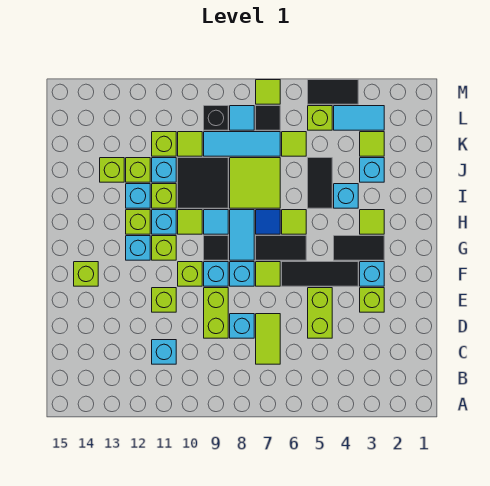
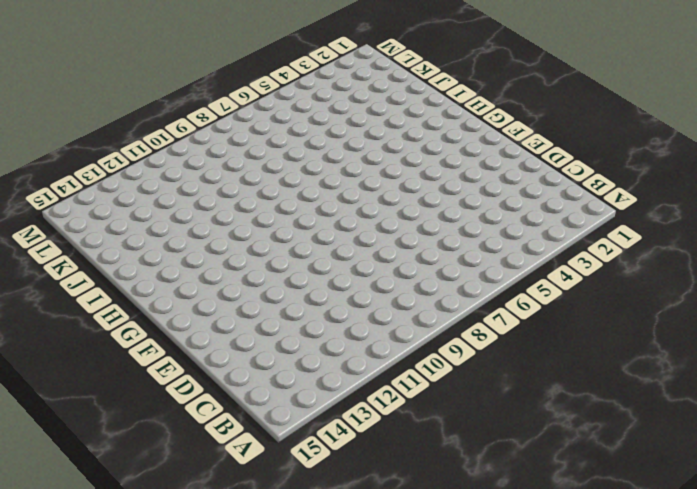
none -> lime tile C7:D7 level 1
none -> cyan brick C11 level 1
none -> lime brick D5:E5 level 1
none -> cyan brick D8 level 1

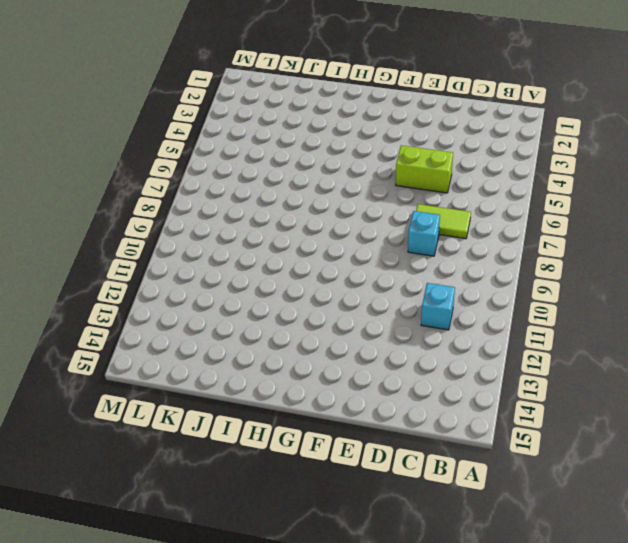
none -> lime brick D9:E9 level 1
none -> lime brick E3 level 1
none -> lime brick E11 level 1
none -> cyan brick F3 level 1

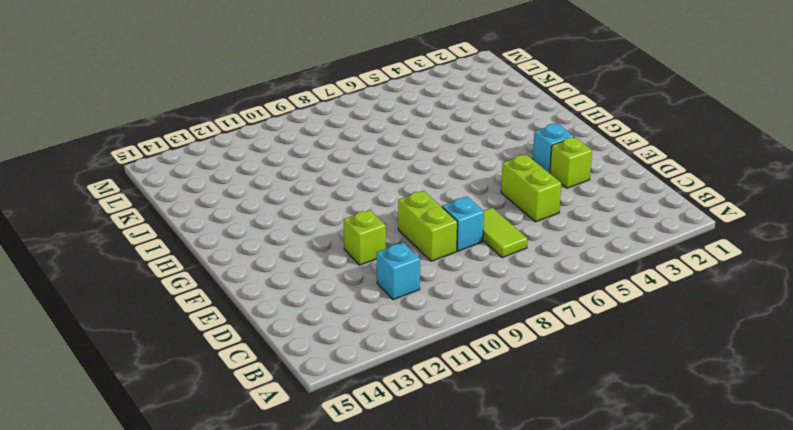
none -> black tile F4:F6 level 1
none -> lime tile F7 level 1
none -> cyan brick F8 level 1
none -> cyan brick F9 level 1

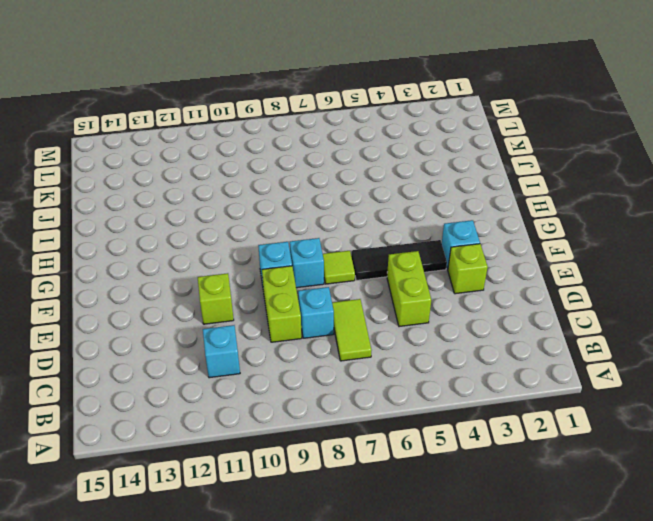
none -> lime brick F10 level 1
none -> lime brick F14 level 1
none -> black tile G3:G4 level 1
none -> black tile G6:G7 level 1

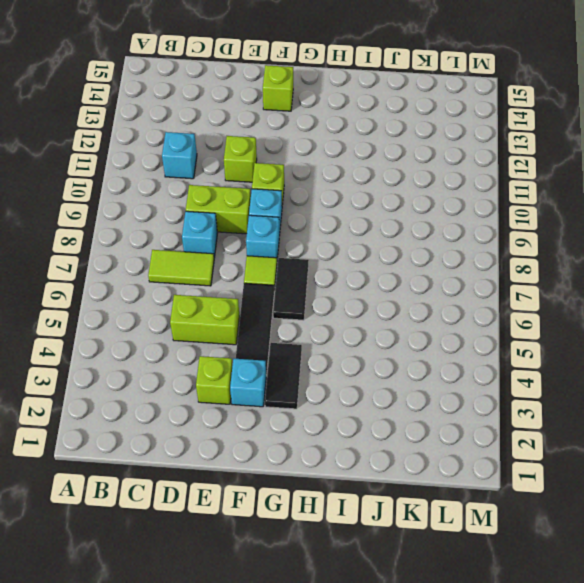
none -> cyan tile G8:H8 level 1
none -> black tile G9 level 1
none -> lime brick G11 level 1
none -> cyan brick G12 level 1

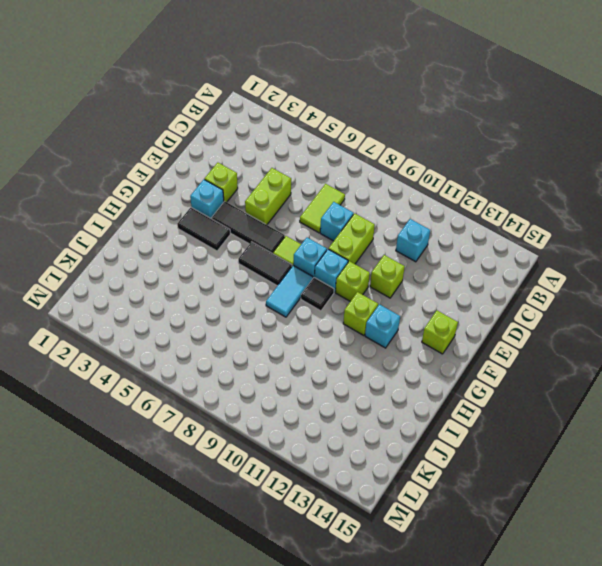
none -> lime tile H3 level 1
none -> lime tile H6 level 1
none -> blue tile H7 level 1
none -> cyan tile H9 level 1

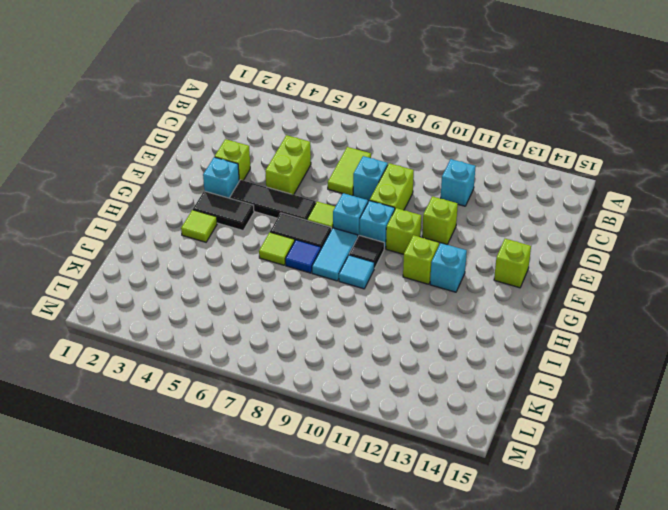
none -> lime tile H10 level 1
none -> cyan brick H11 level 1
none -> lime brick H12 level 1
none -> cyan brick I4 level 1

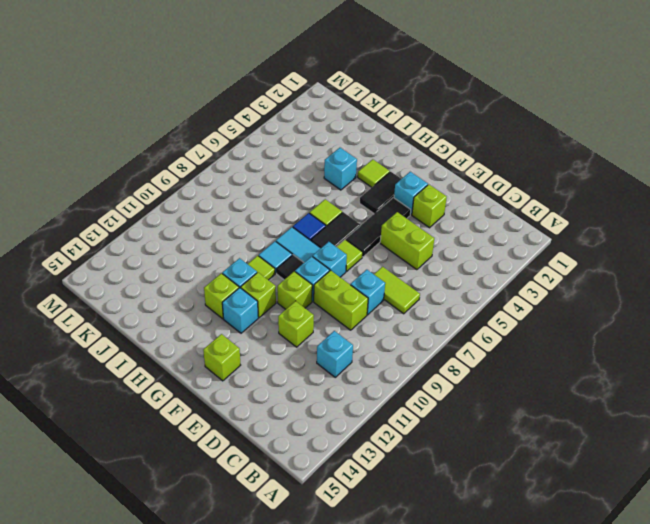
none -> black tile I5:J5 level 1
none -> lime tile I7:J8 level 1
none -> black tile I9:J10 level 1
none -> lime brick I11 level 1

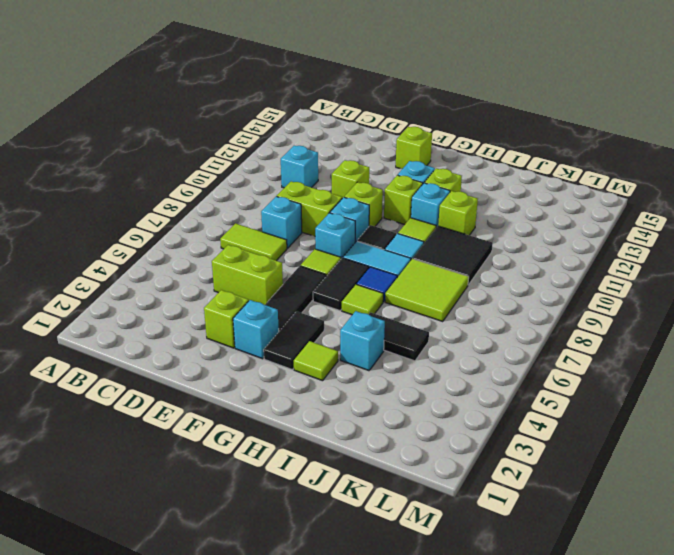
none -> cyan brick I12 level 1
none -> cyan brick J3 level 1
none -> cyan brick J11 level 1
none -> lime brick J12 level 1

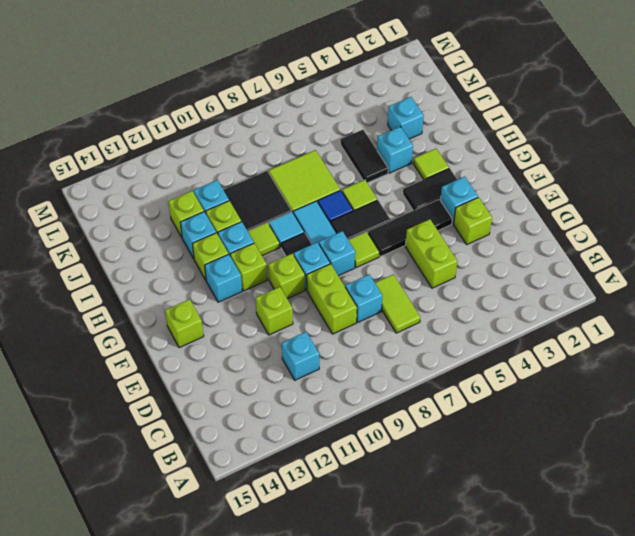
none -> lime brick J13 level 1
none -> lime tile K3 level 1
none -> lime tile K6 level 1
none -> cyan tile K7:K9 level 1

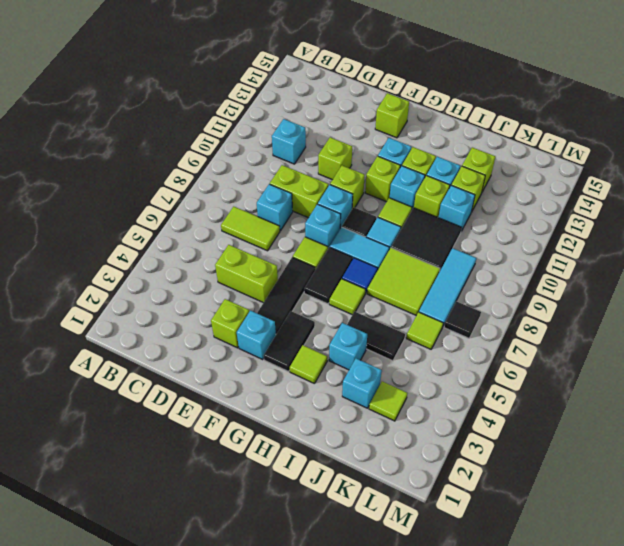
none -> lime tile K10 level 1
none -> lime brick K11 level 1
none -> cyan tile L3:L4 level 1
none -> lime brick L5 level 1

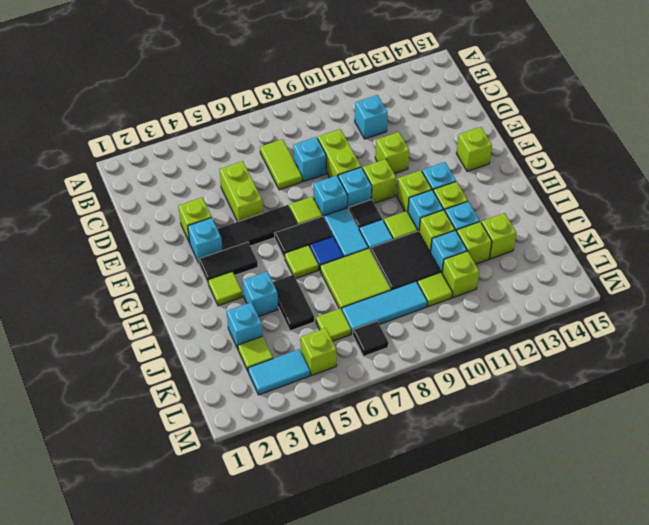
none -> cyan tile L8 level 1
none -> black brick L9 level 1
none -> black tile M4:M5 level 1
none -> lime tile M7 level 1

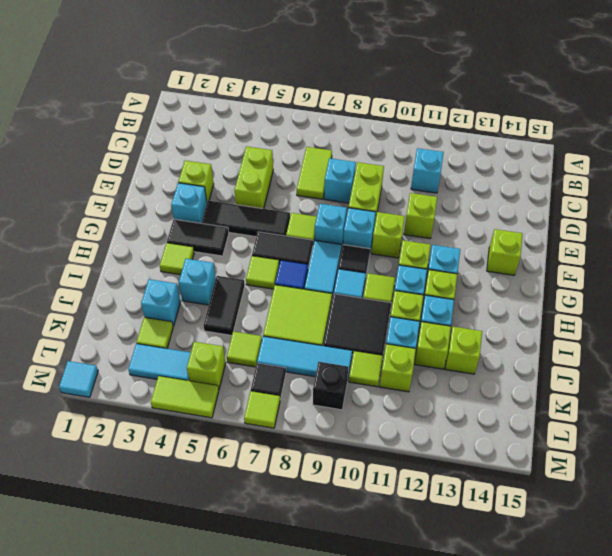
cyan tile M1 level 1 -> cyan tile L8 level 1
lime tile M4:M5 level 1 -> black tile M4:M5 level 1

